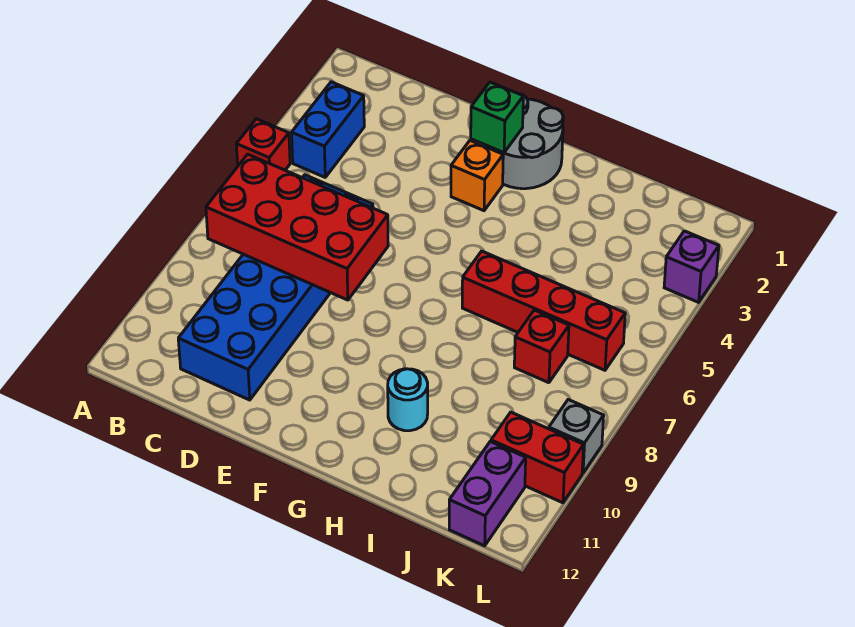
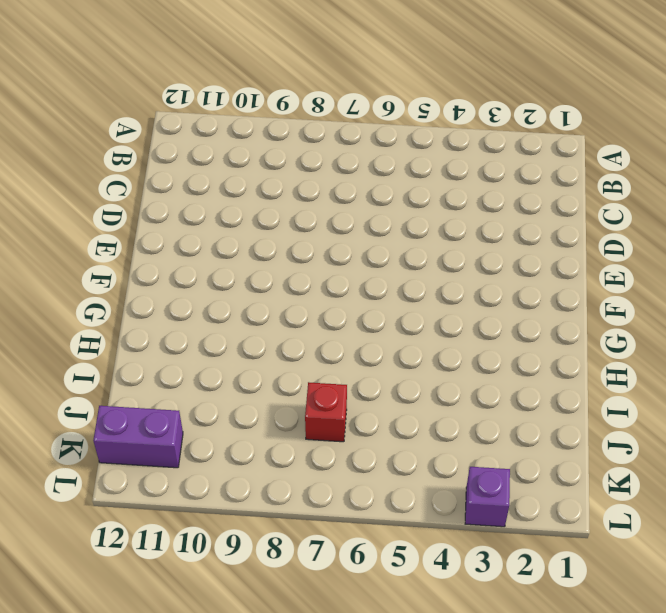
none -> red brick A5 level 1
none -> blue brick B3:B4 level 1
none -> blue brick C6:D11 level 1

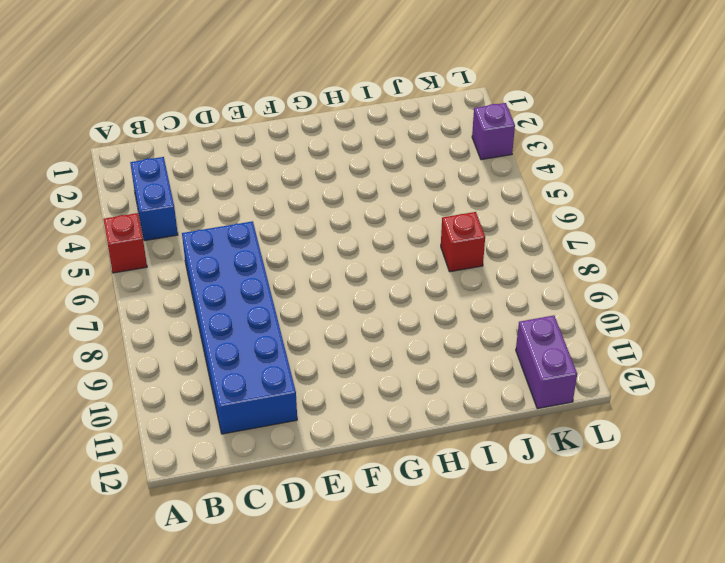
none -> grey round brick F1:G2 level 1
none -> orange brick F3 level 1
none -> red brick H6:K6 level 1

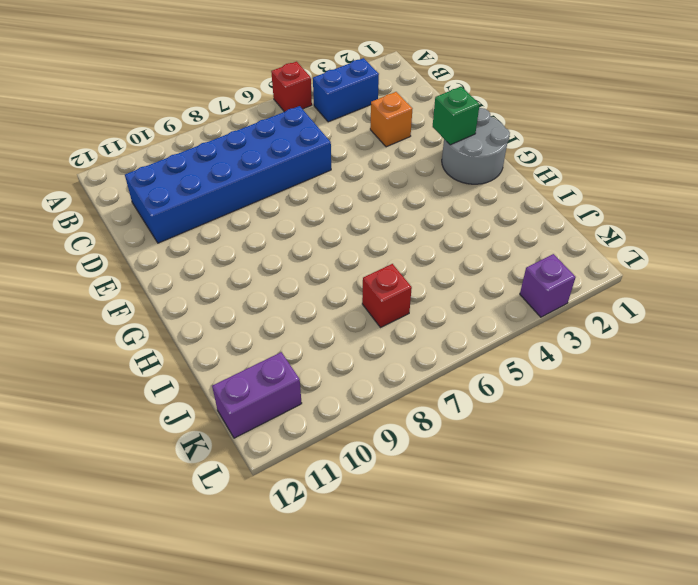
orange brick D3 level 1 -> orange brick F3 level 1
none -> red brick H6:K6 level 1
none -> cyan round brick H10 level 1
none -> red brick K10:L10 level 1

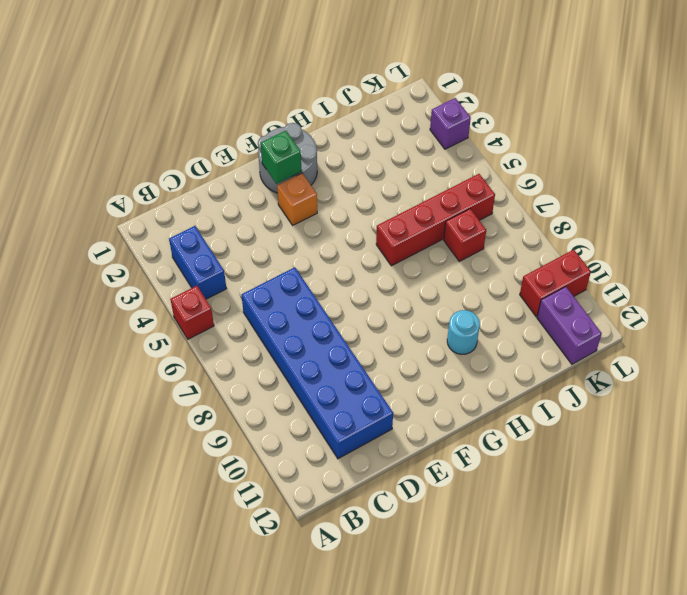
none -> grey brick L9 level 1
none -> red brick B7:E8 level 2

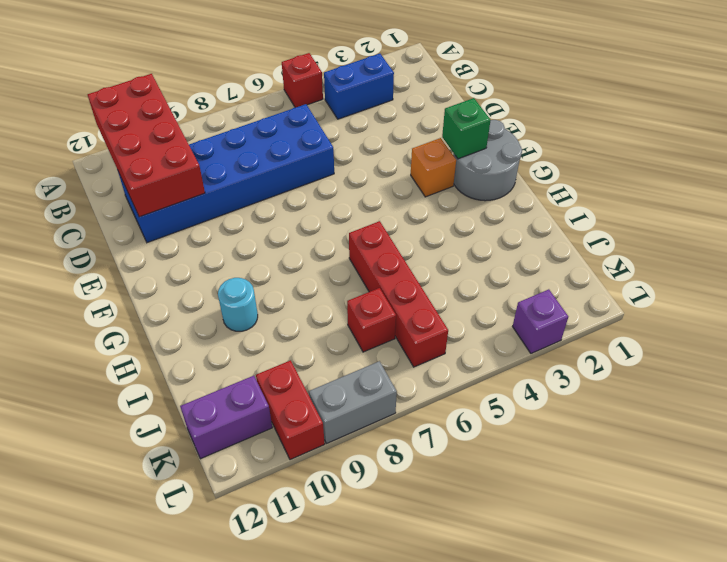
red brick A10:D11 level 2 -> red brick B7:E8 level 2
grey brick L8:L9 level 1 -> grey brick L9 level 1

